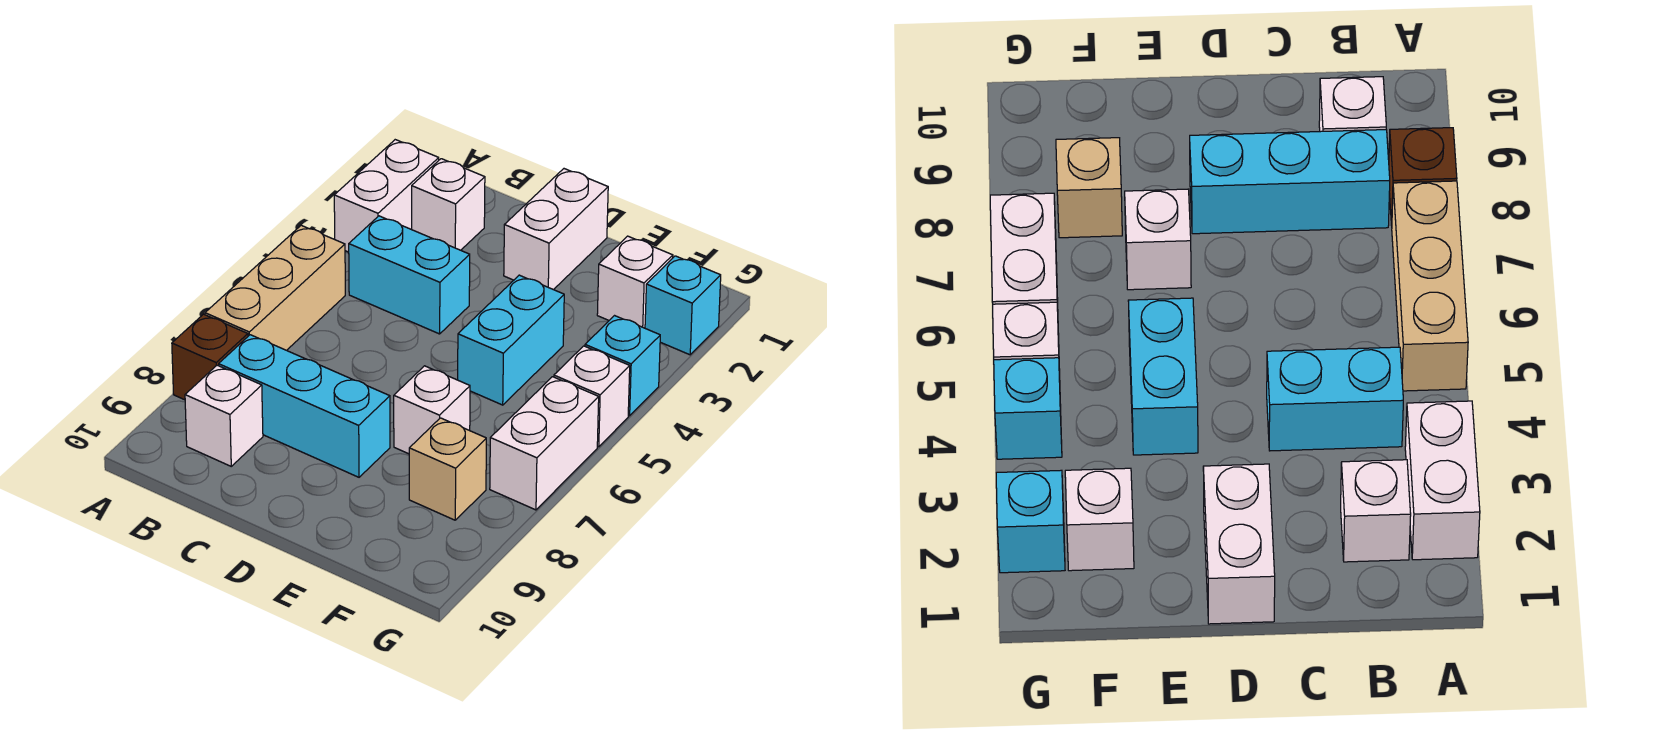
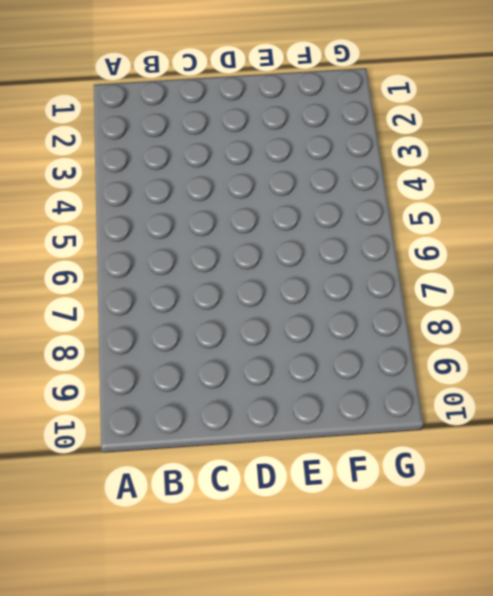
none -> white brick A2:A3 level 1
none -> tan brick A5:A7 level 1
none -> brown brick A8 level 1

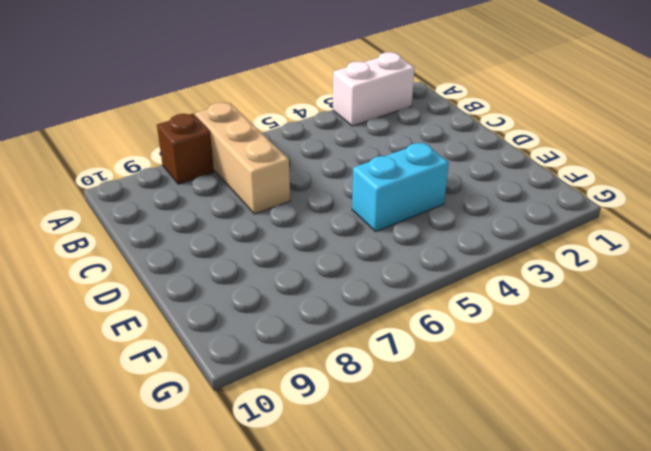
tan brick A7:C7 level 1 -> tan brick A5:A7 level 1
none -> white brick B2 level 1
none -> cyan brick B4:C4 level 1
none -> cyan brick B8:D8 level 1

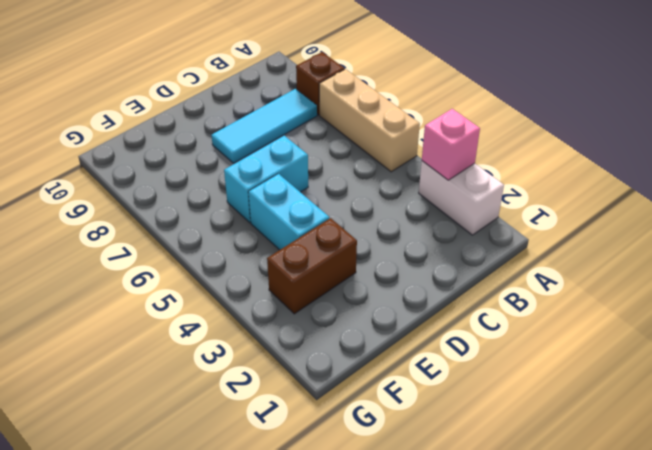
pink brick A3 level 2 -> none
cyan tile B8:D8 level 1 -> cyan brick B8:D8 level 1
cyan brick D6:E6 level 1 -> cyan brick B4:C4 level 1
brown brick E3:F3 level 1 -> none
none -> white brick B2 level 1
none -> white brick B9 level 1
none -> white brick D1:D2 level 1

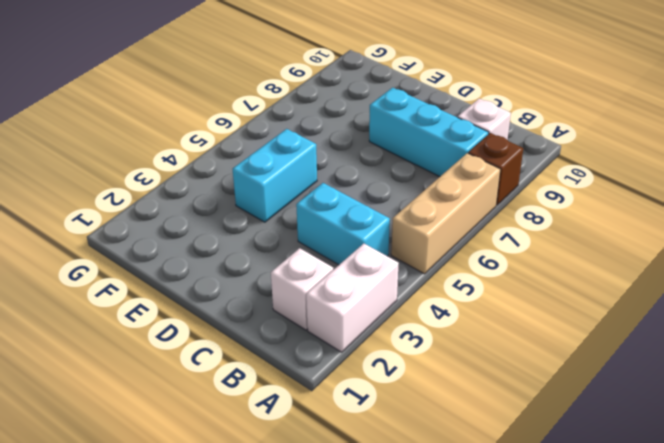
none -> white brick D1:D2 level 1
none -> white brick E7 level 1
none -> white brick F2 level 1

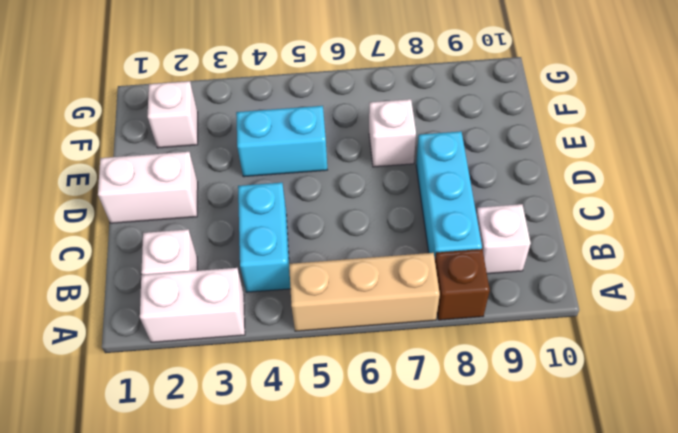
none -> tan brick F8 level 1
none -> cyan brick G2 level 1
none -> cyan brick G4 level 1

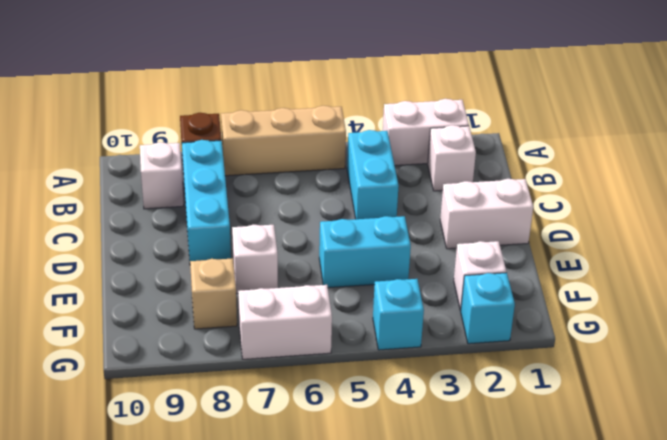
none -> white brick G5 level 1

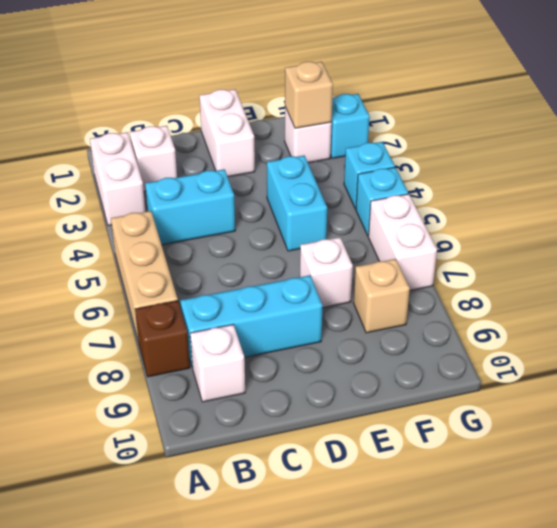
tan brick F2 level 2 -> none
cyan brick G5 level 1 -> white brick G5 level 1

